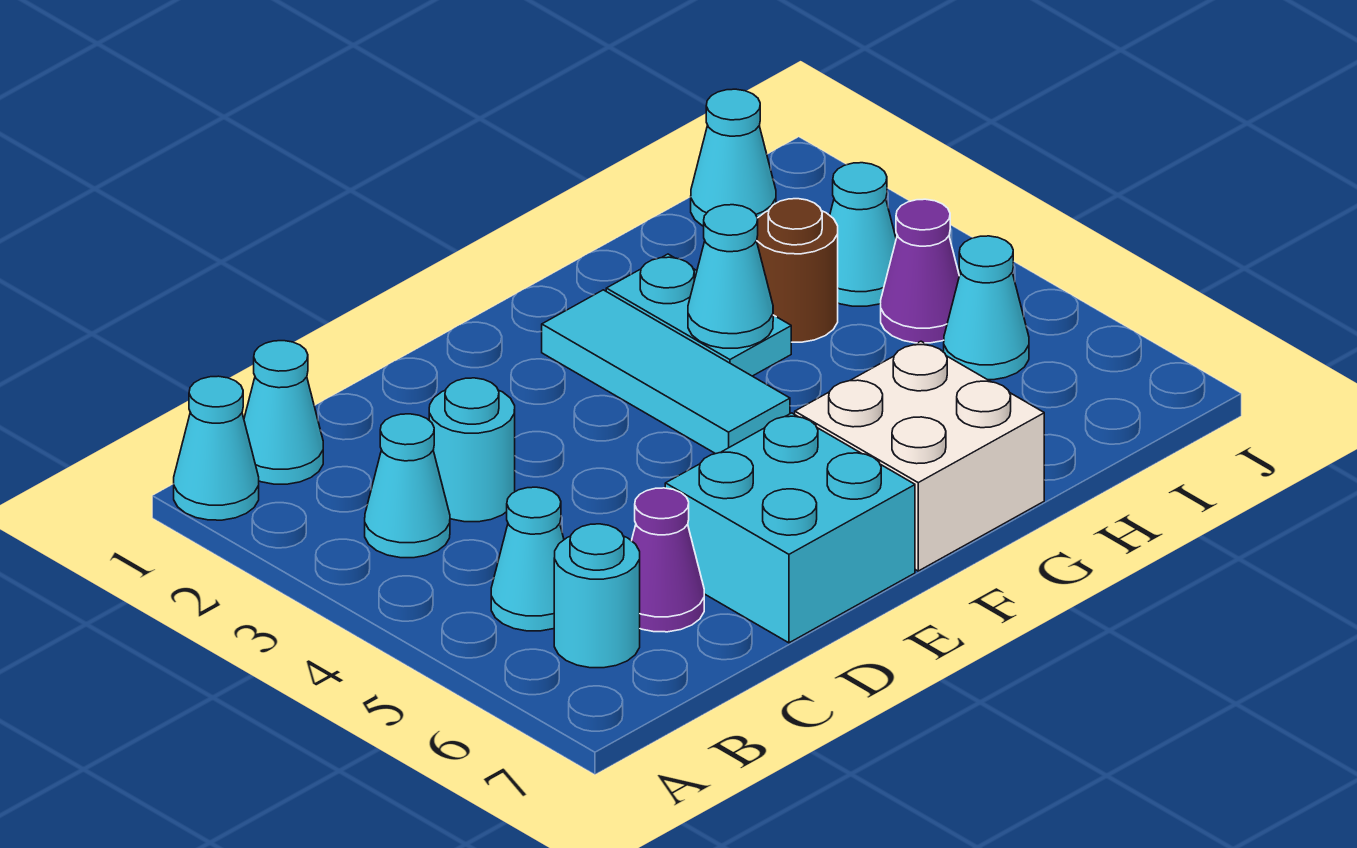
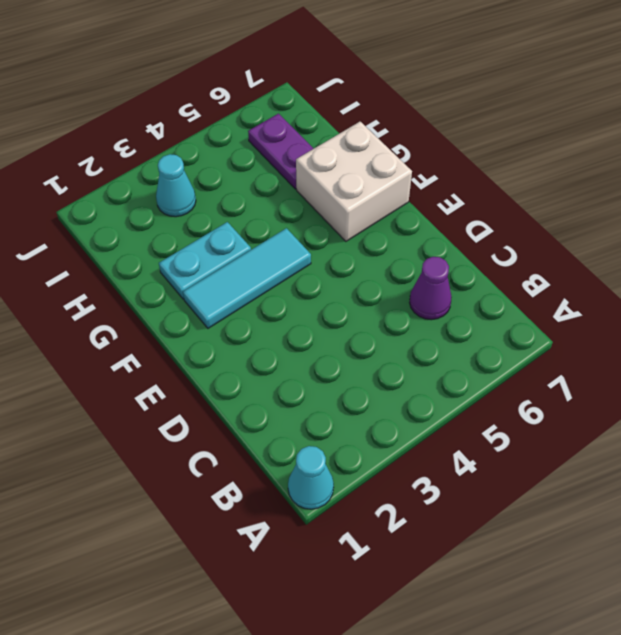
purple plate H6:I6 level 1 -> none
none -> cyan cone B1 level 1
none -> cyan cone B3 level 1
none -> cyan cone B5 level 1

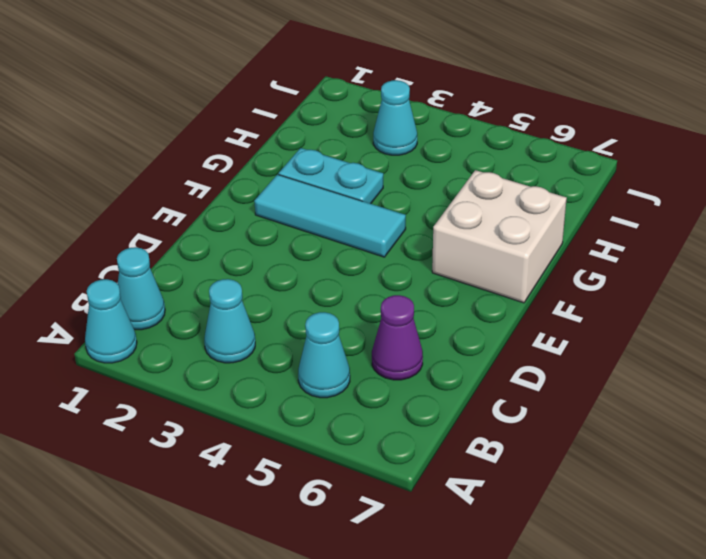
none -> cyan round brick B6 level 1
none -> cyan round brick C3 level 1
none -> cyan brick D6:E7 level 1

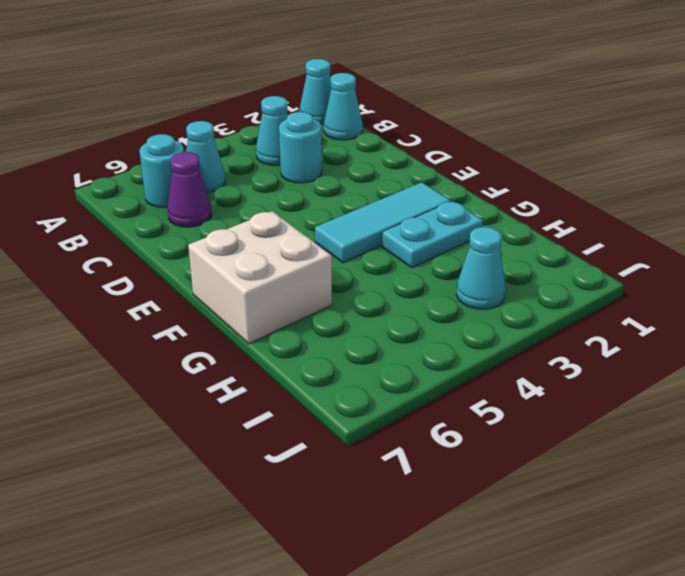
none -> cyan brick D6:E7 level 1
none -> brown round brick H3 level 1
none -> cyan cone I1 level 1

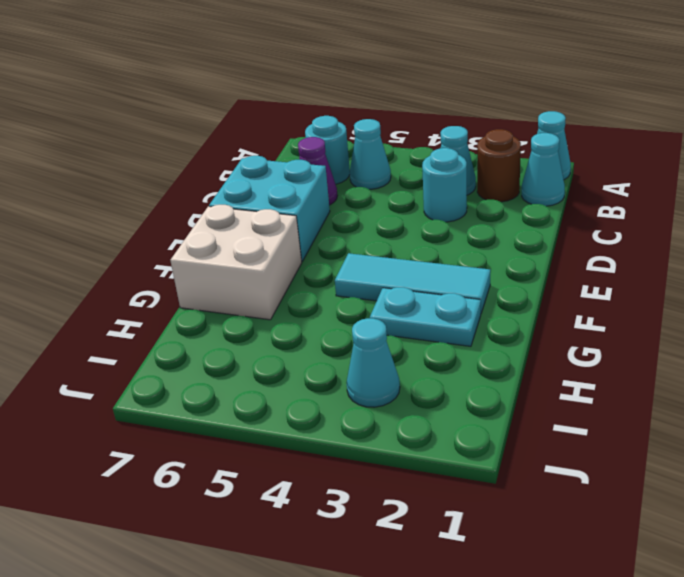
brown round brick B2 level 1 -> brown round brick H3 level 1
none -> cyan cone I1 level 1
none -> purple cone I4 level 1
none -> cyan cone I5 level 1

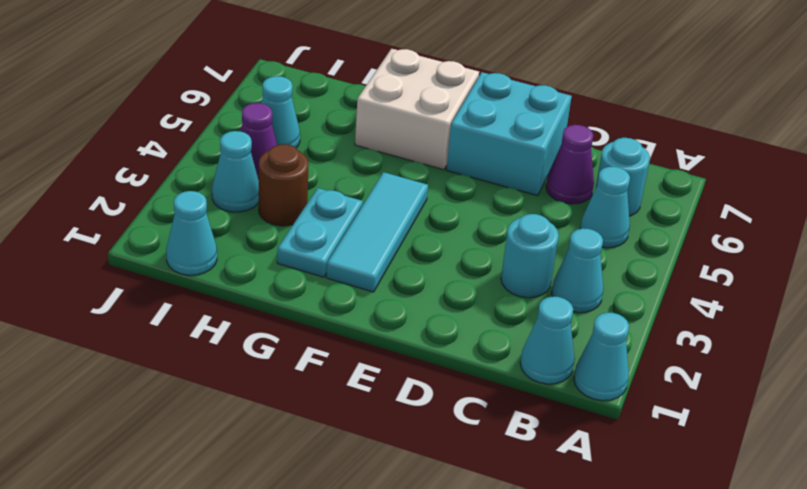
none -> cyan cone G3 level 2

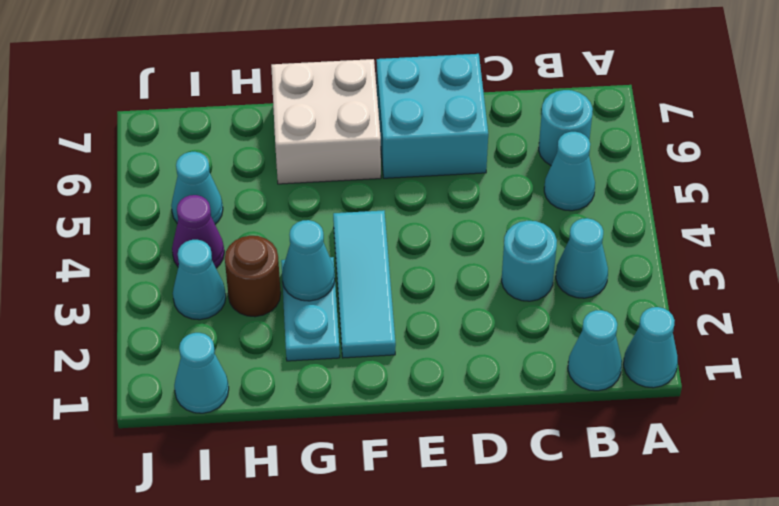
none -> purple cone C6 level 1

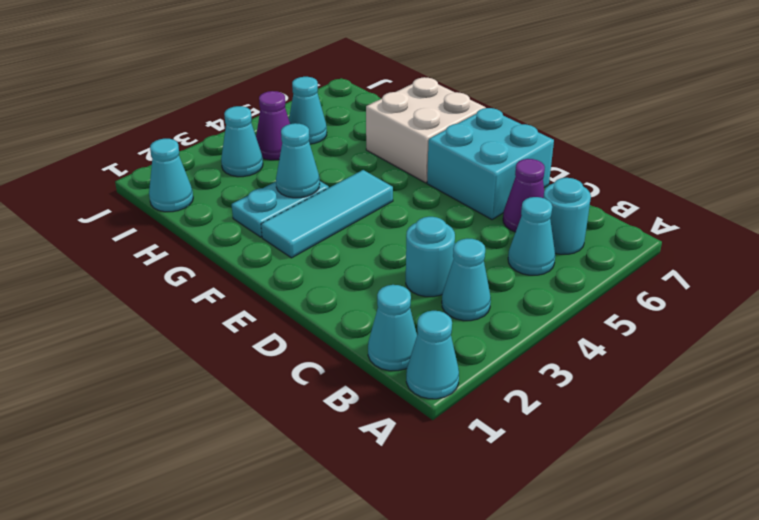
none -> brown round brick H3 level 1

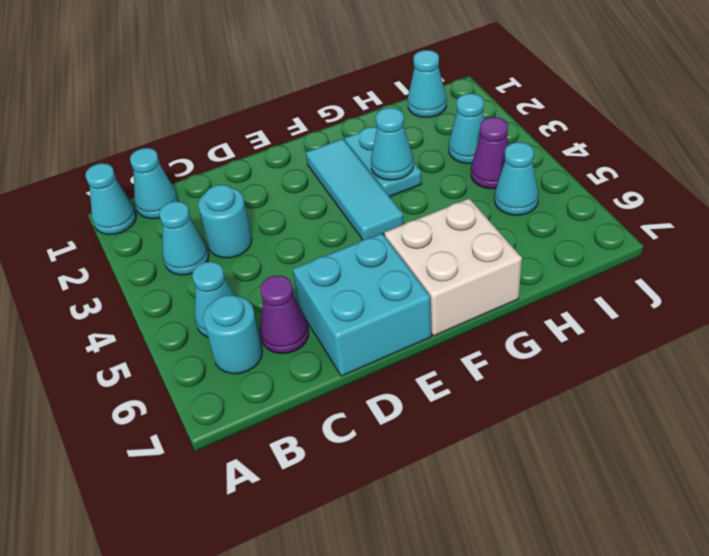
none -> brown round brick H3 level 1

